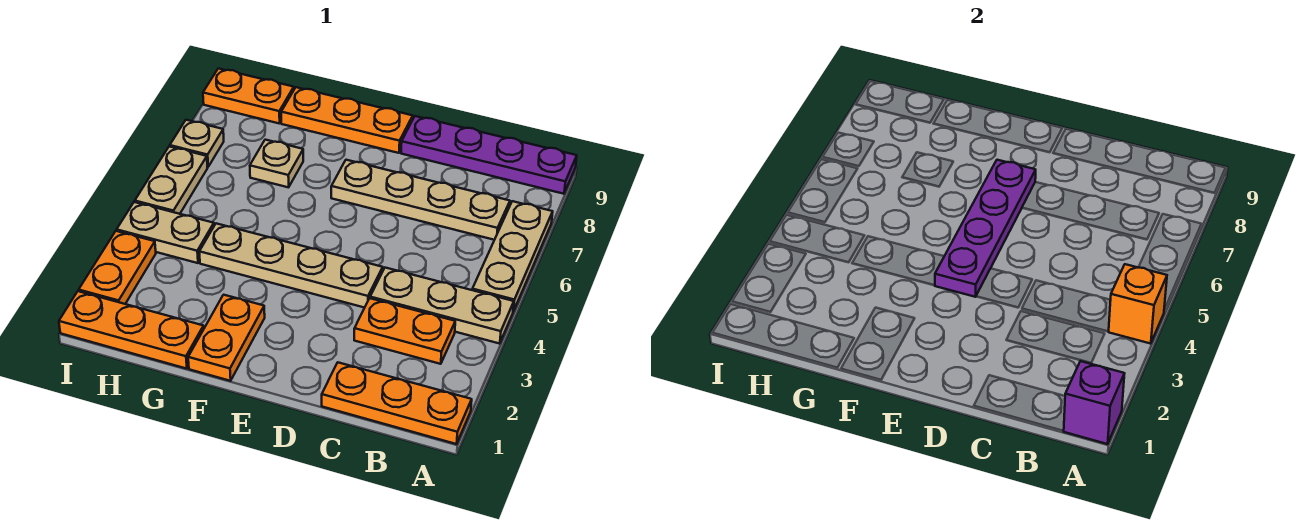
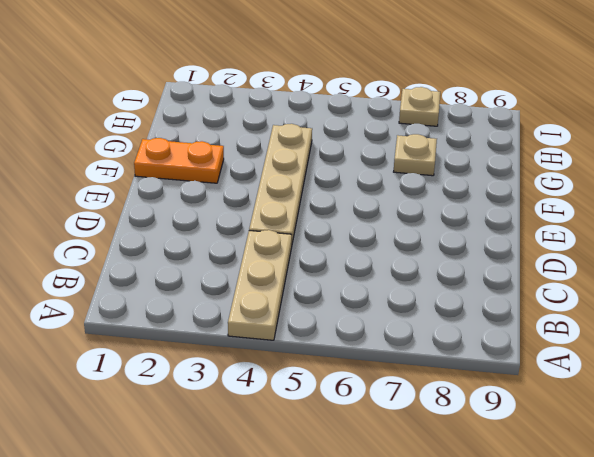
none -> orange plate A1:C1 level 1
none -> tan plate A5:A7 level 1
none -> purple plate A9:D9 level 1

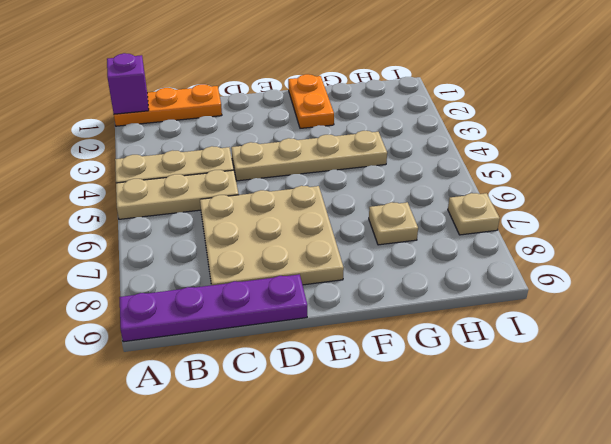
tan plate A5:C5 level 1 -> tan plate A5:A7 level 1
tan plate C6:E8 level 1 -> tan plate B7:E7 level 1
none -> orange plate B3:C3 level 1
none -> orange plate E9:G9 level 1
none -> orange plate G1:I1 level 1

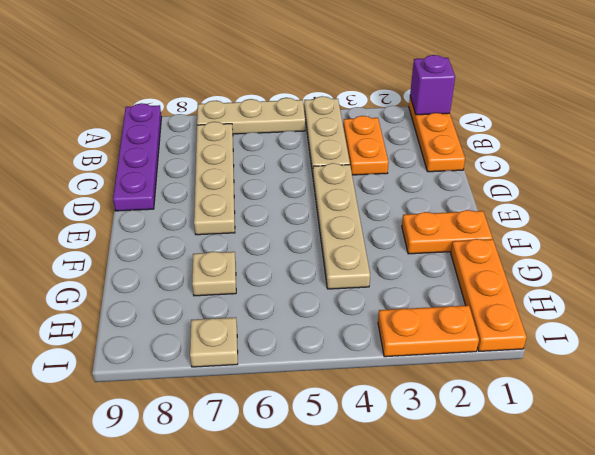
none -> orange plate E9:G9 level 1
none -> tan plate H4:I4 level 1
none -> orange plate H9:I9 level 1

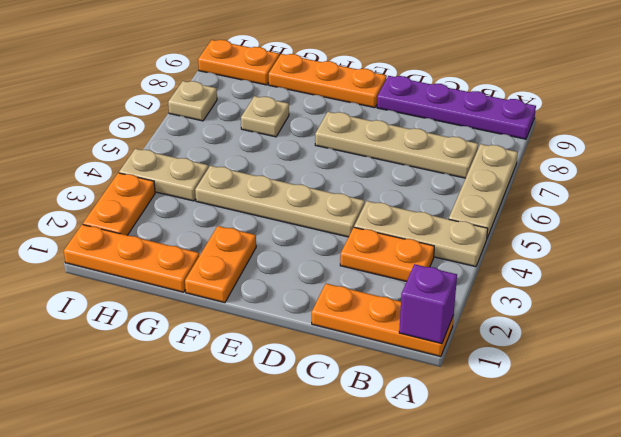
none -> tan plate I5:I6 level 1
none -> orange brick A4 level 2
none -> purple plate E4:E7 level 2

